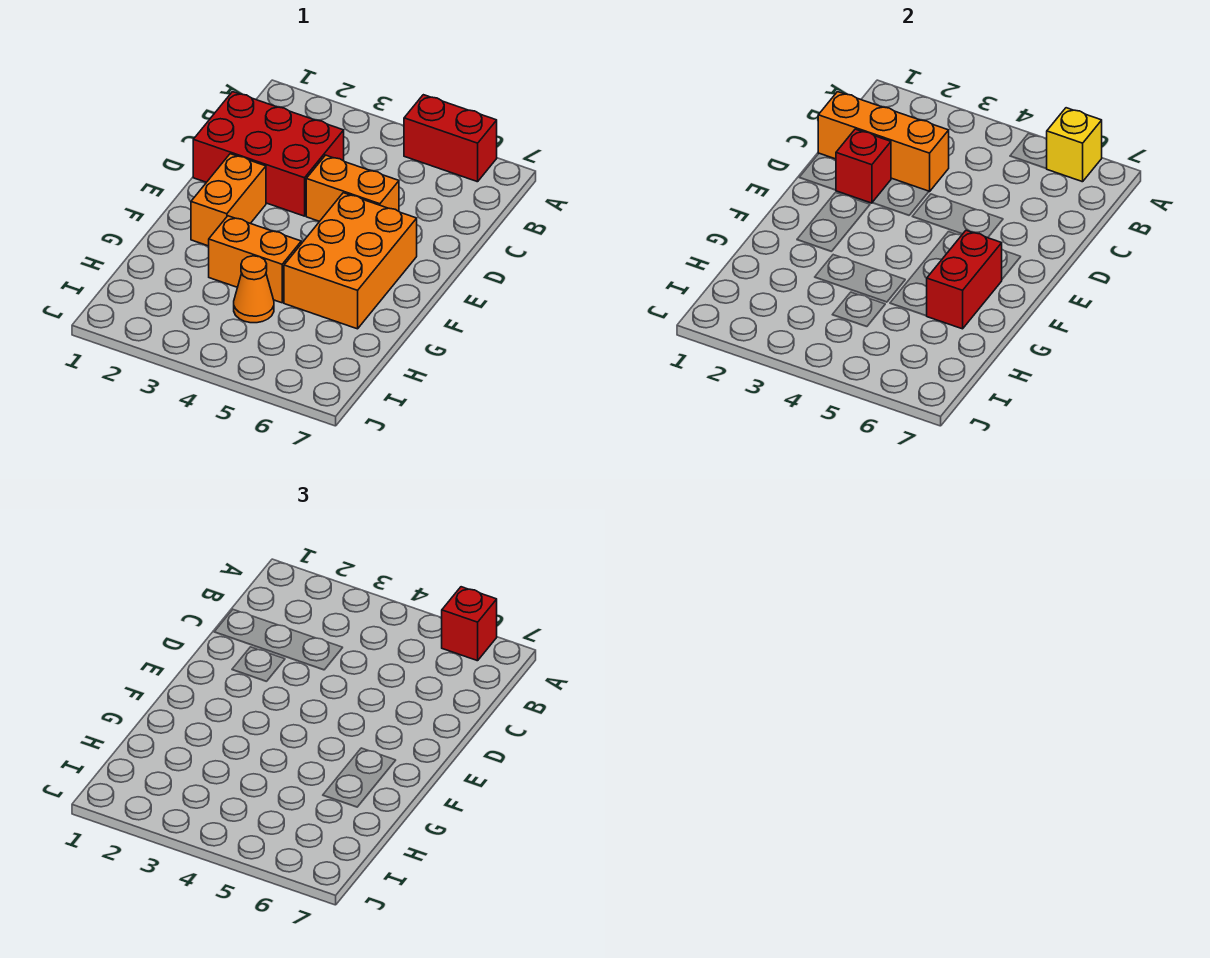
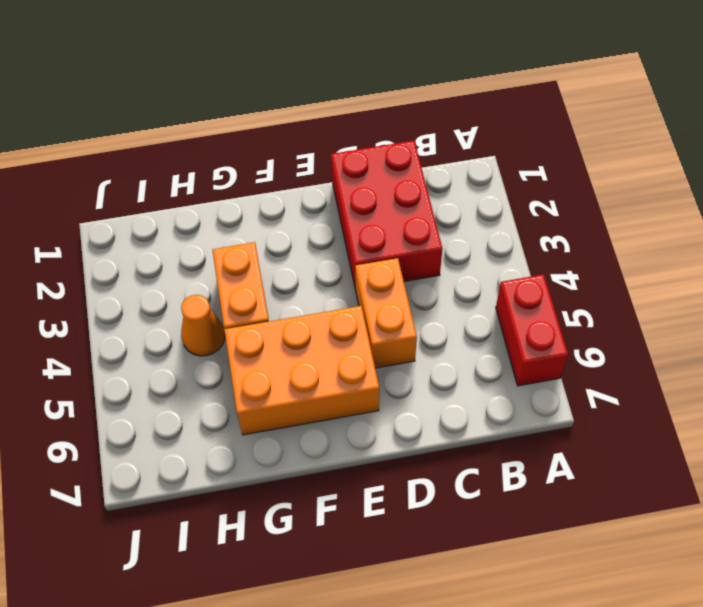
none -> orange brick E2:F2 level 1
none -> yellow brick A6 level 2
none -> orange brick C1:C3 level 2

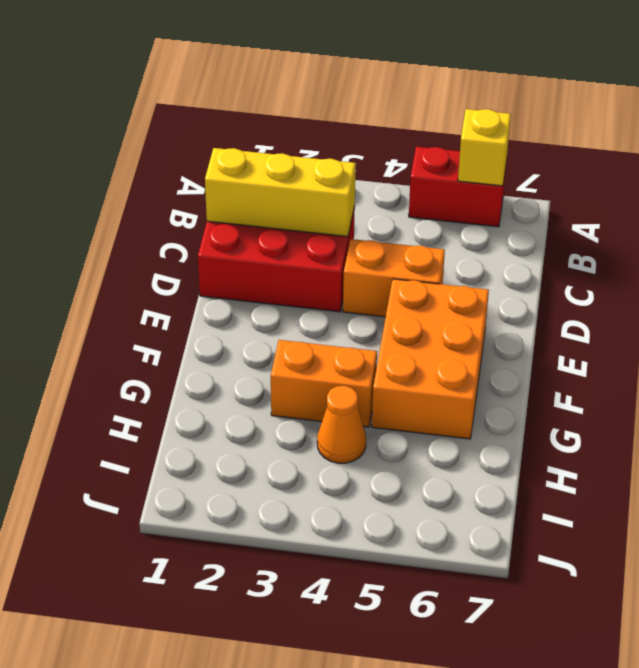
yellow brick C1:C3 level 2 -> orange brick C1:C3 level 2
none -> orange brick E2:F2 level 1
none -> red brick D2 level 2
none -> red brick F6:G6 level 2

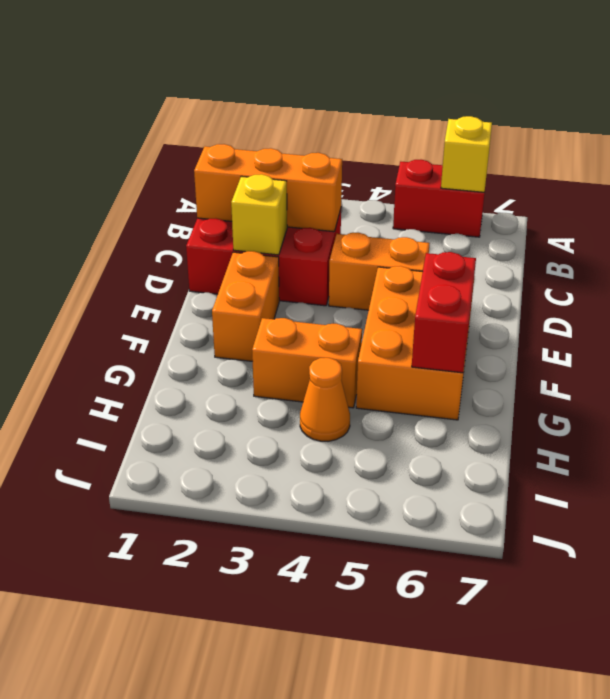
yellow brick D2 level 2 -> red brick D2 level 2
none -> red brick A6 level 3

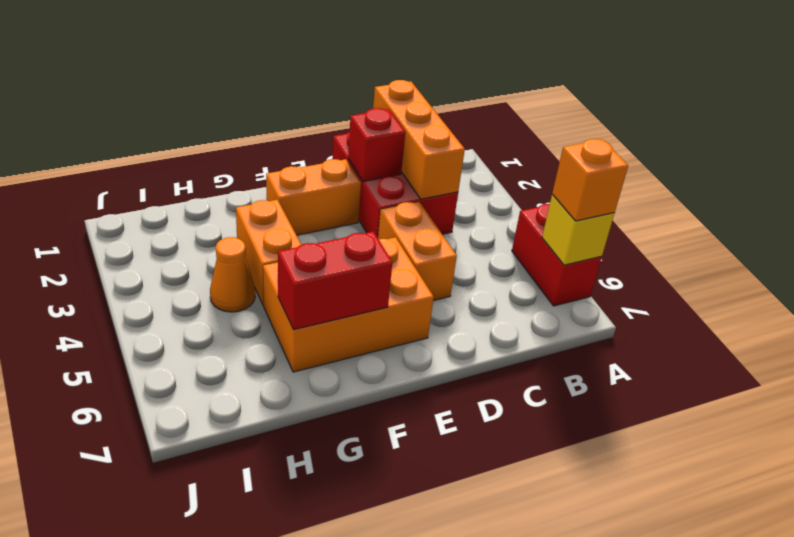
orange brick A6 level 3 -> red brick A6 level 3

